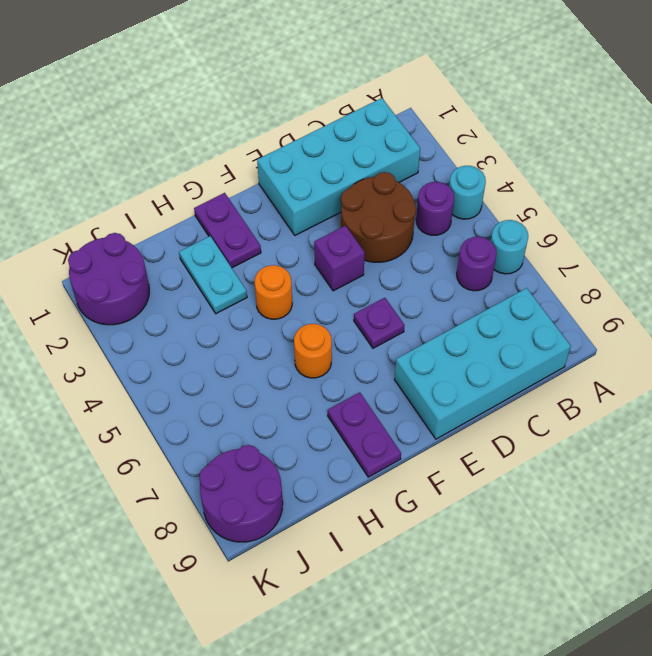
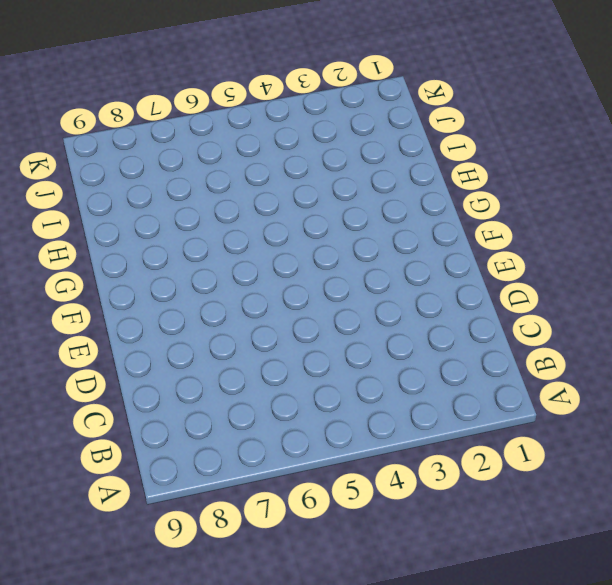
none -> cyan round brick A4 level 1
none -> cyan round brick A6 level 1
none -> cyan brick B1:E2 level 1

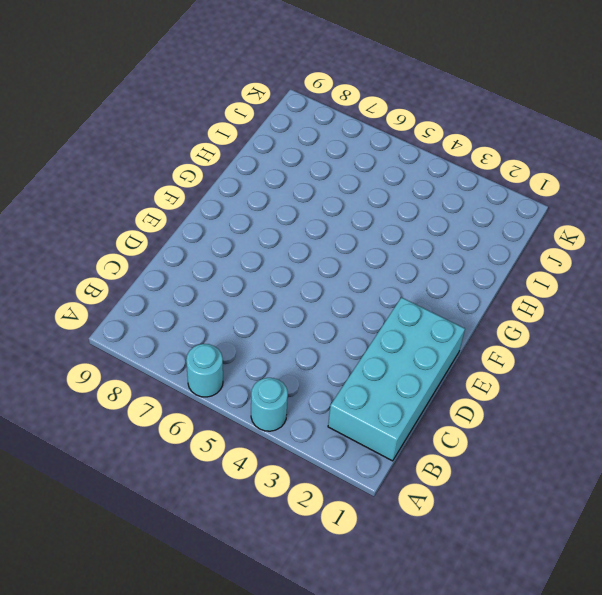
none -> purple round brick B4 level 1
none -> purple round brick B6 level 1
none -> cyan brick B8:E9 level 1

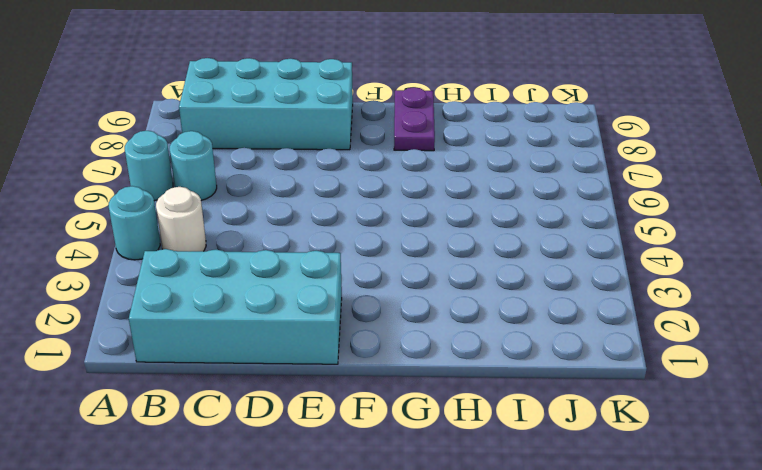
white round brick B4 level 1 -> purple round brick B4 level 1
cyan round brick B6 level 1 -> purple round brick B6 level 1
none -> brown round brick C3:D4 level 1
none -> purple brick E4 level 1
none -> purple plate E6 level 1

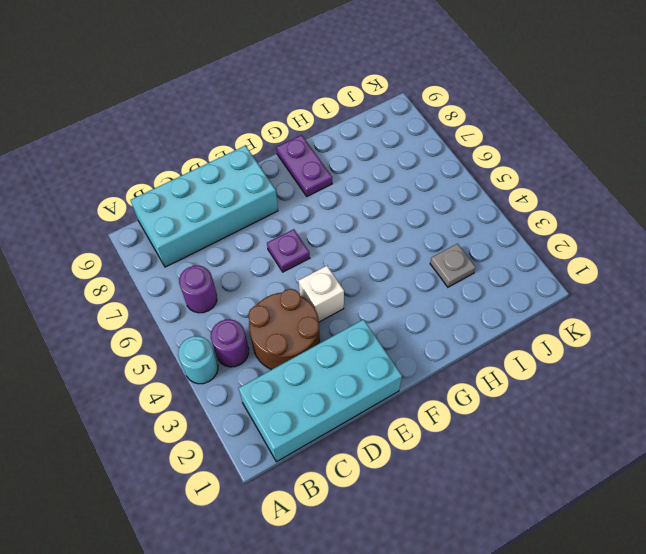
white brick E4 level 1 -> purple brick E4 level 1
grey plate I3 level 1 -> none
none -> cyan round brick A6 level 1
none -> purple plate G1:G2 level 1
none -> orange round brick G4 level 1

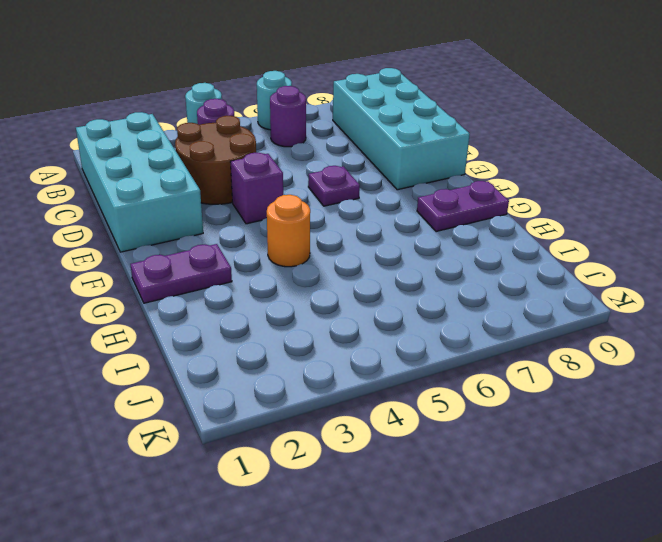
none -> orange round brick G6 level 1
none -> cyan plate H2:H3 level 1
none -> purple round brick J1:K2 level 1

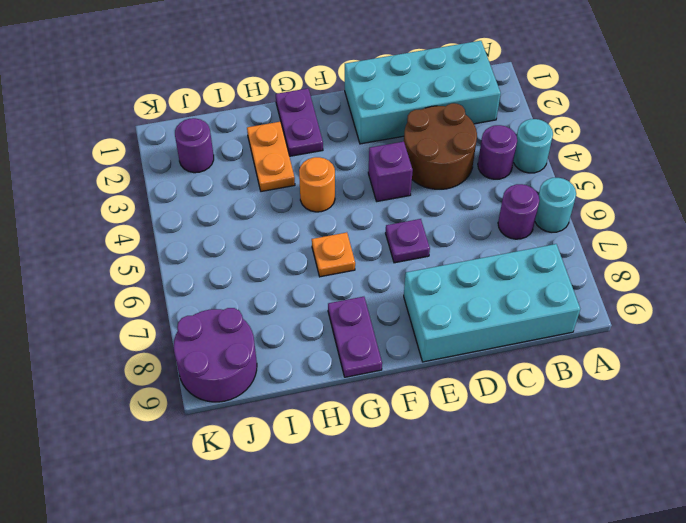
orange plate G6 level 1 -> orange round brick G6 level 1
orange plate H2:H3 level 1 -> cyan plate H2:H3 level 1
purple round brick J2 level 1 -> purple round brick J1:K2 level 1

